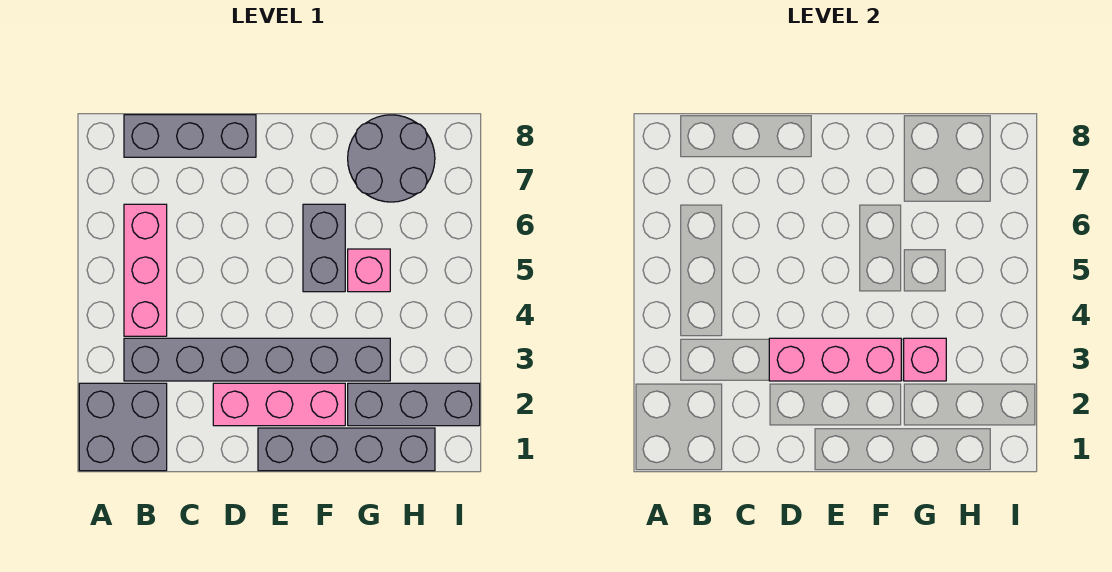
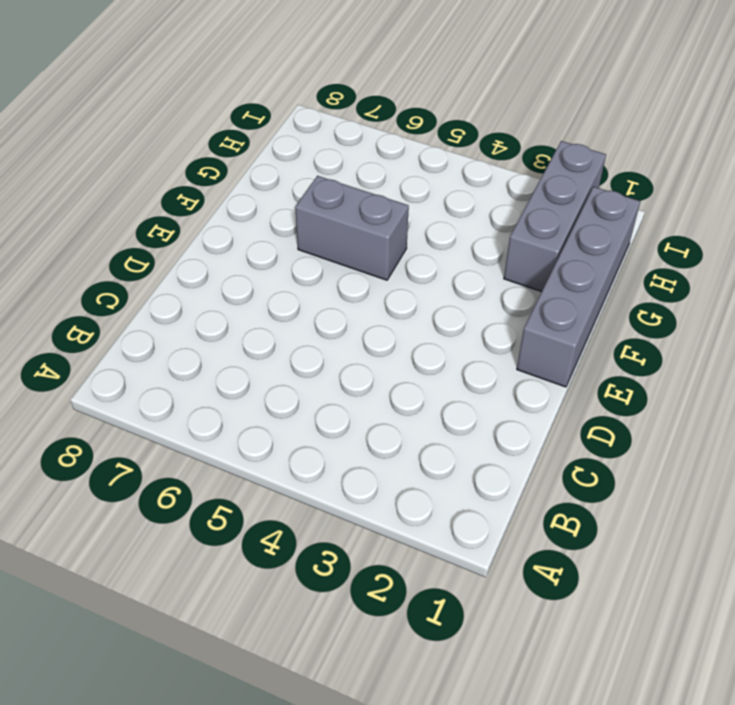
none -> grey brick A1:B2 level 1
none -> grey brick B3:G3 level 1
none -> pink brick B4:B6 level 1

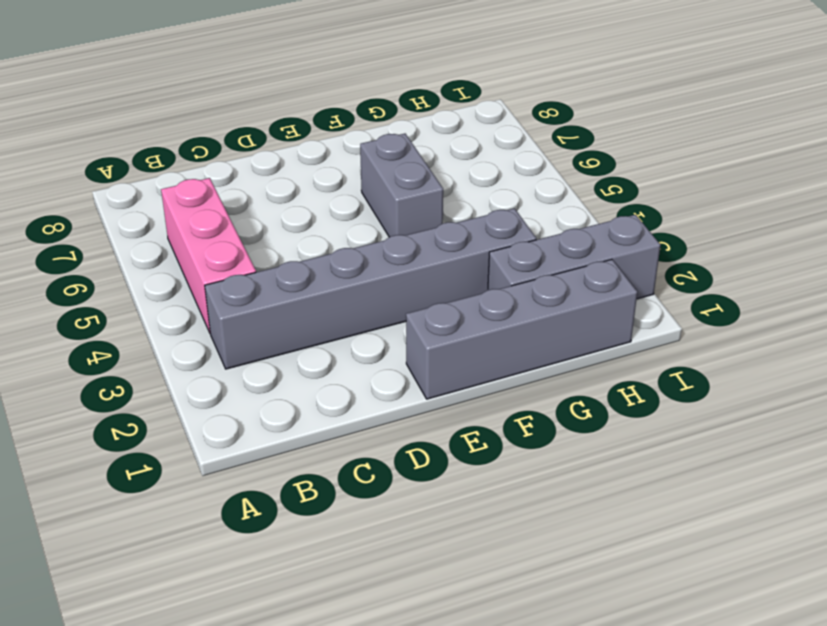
none -> grey brick A1:B2 level 1
none -> grey brick B8:D8 level 1
none -> pink brick D2:F2 level 1

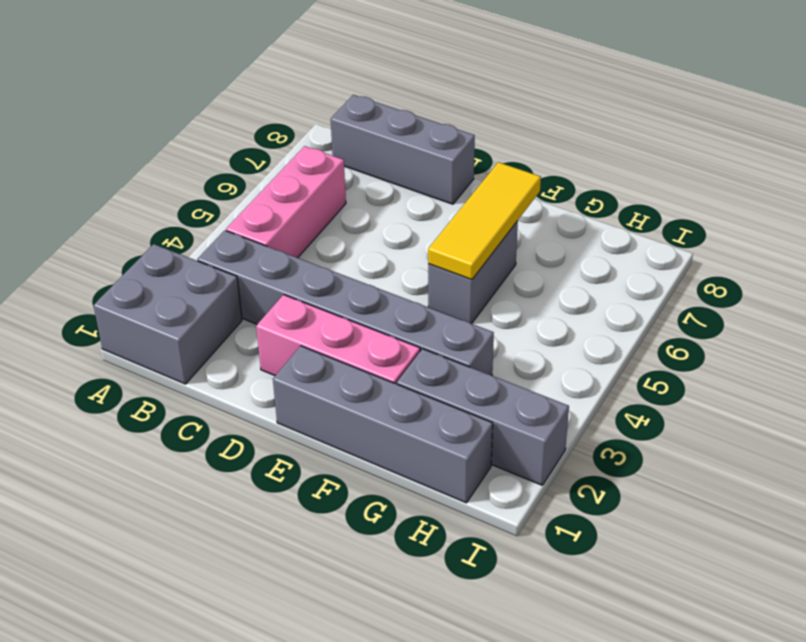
yellow tile F5:F7 level 2 -> none
none -> pink brick G5 level 1
none -> grey round brick G7:H8 level 1
none -> pink brick D3:F3 level 2

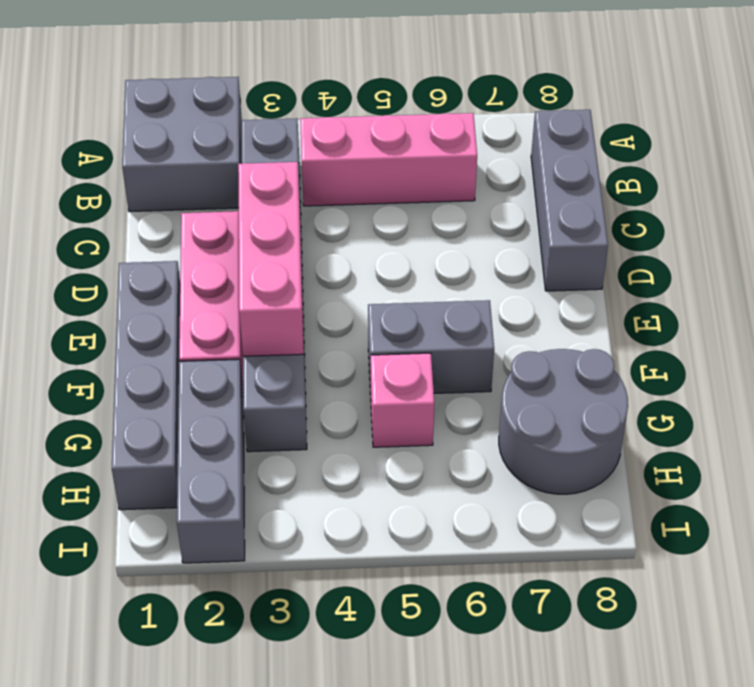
none -> pink brick G3 level 2

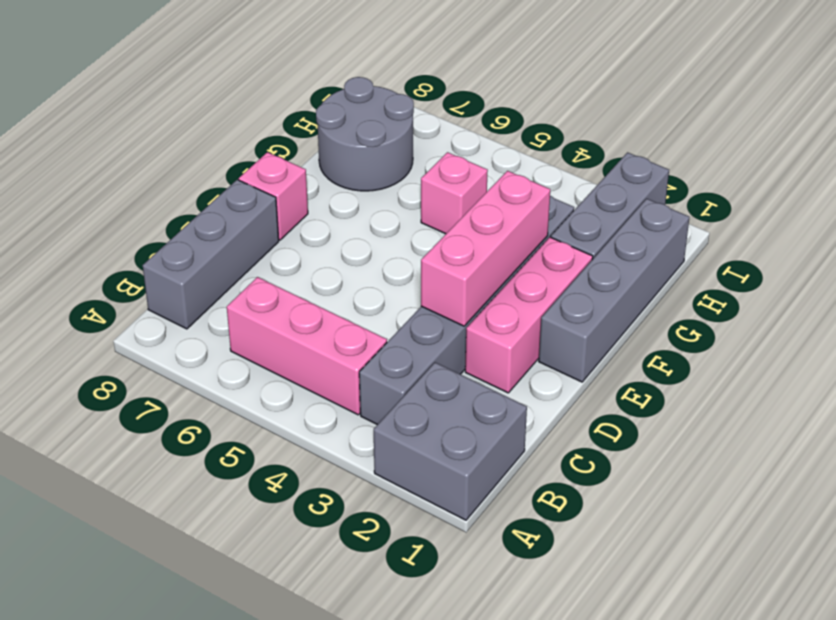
pink brick E8 level 1 -> pink brick G3 level 2
none -> grey brick F5:F6 level 1

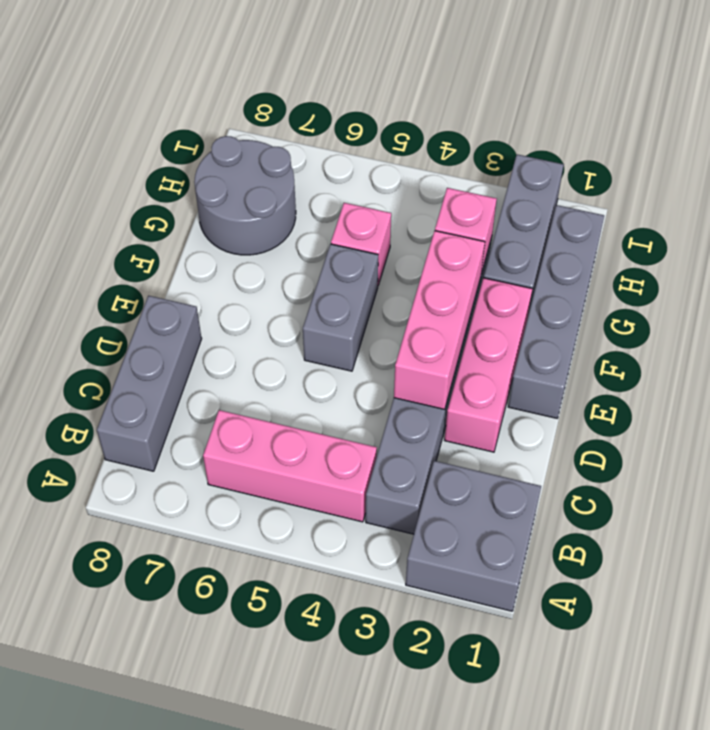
grey brick E5:F5 level 1 -> grey brick F5:F6 level 1

